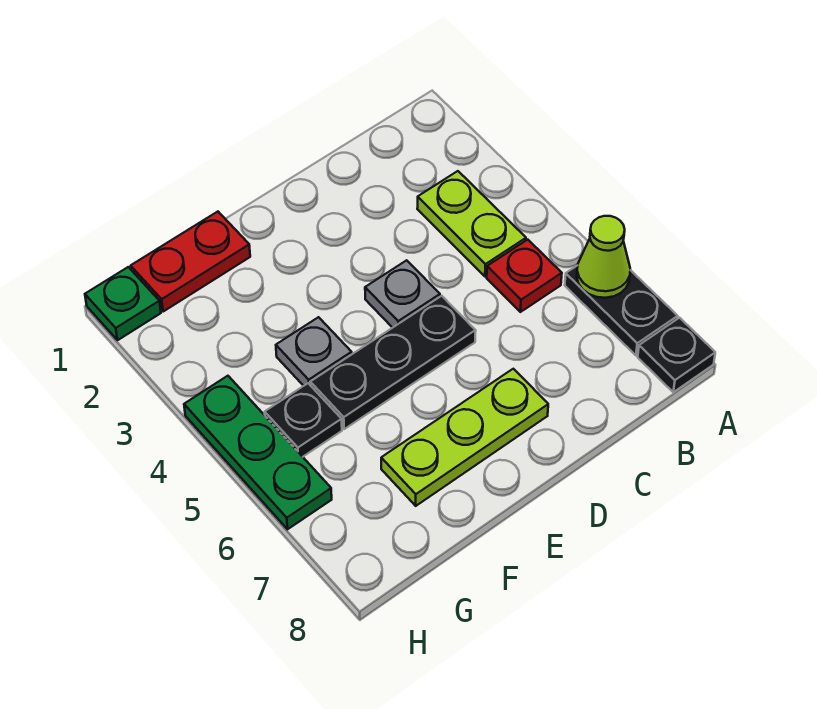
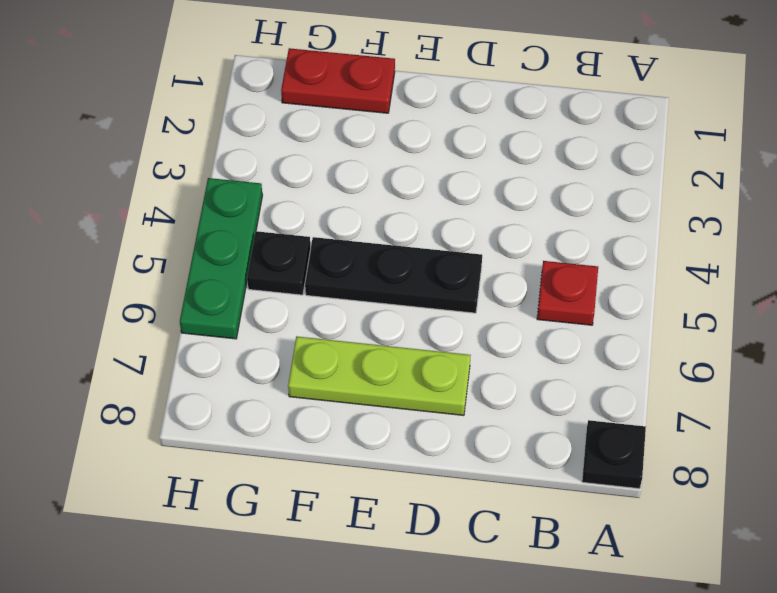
none -> black plate A6:A7 level 1
none -> lime plate B3:B4 level 1
none -> grey plate D4 level 1

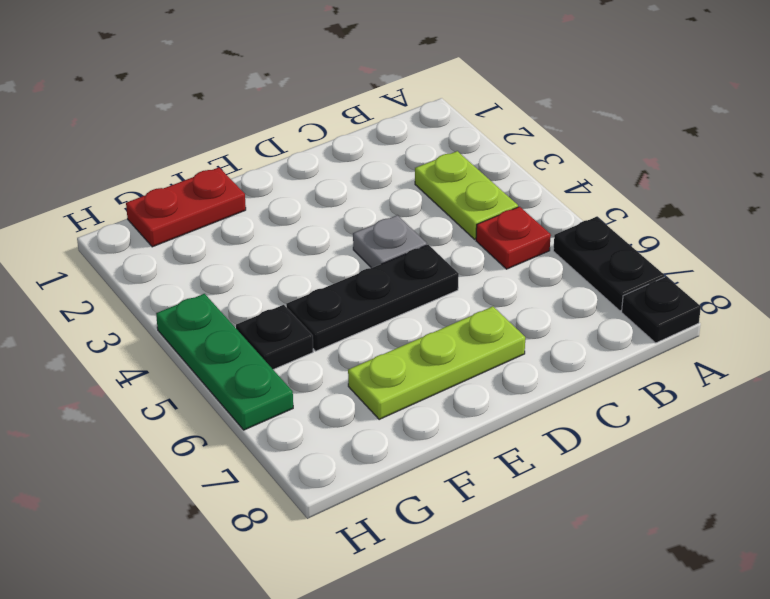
none -> grey plate F4 level 1
none -> green plate H1 level 1
none -> lime cone A6 level 2

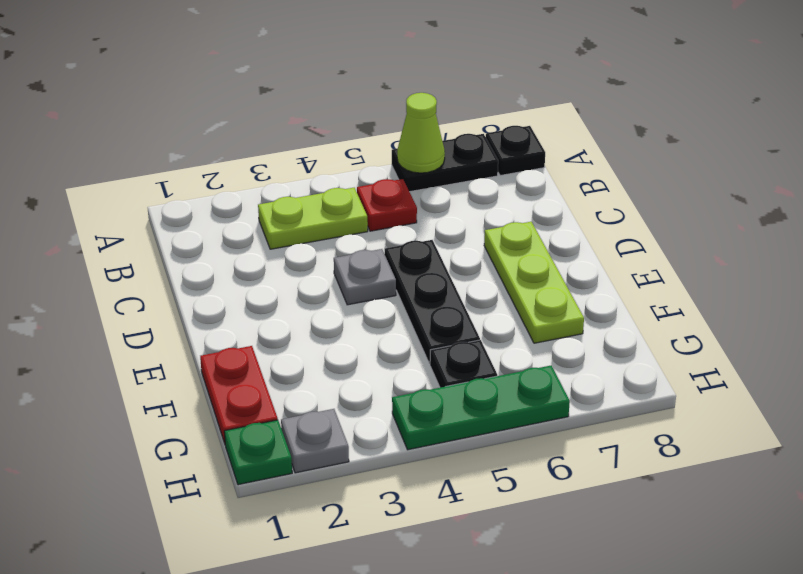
grey plate H2 level 1 -> grey plate F4 level 1

